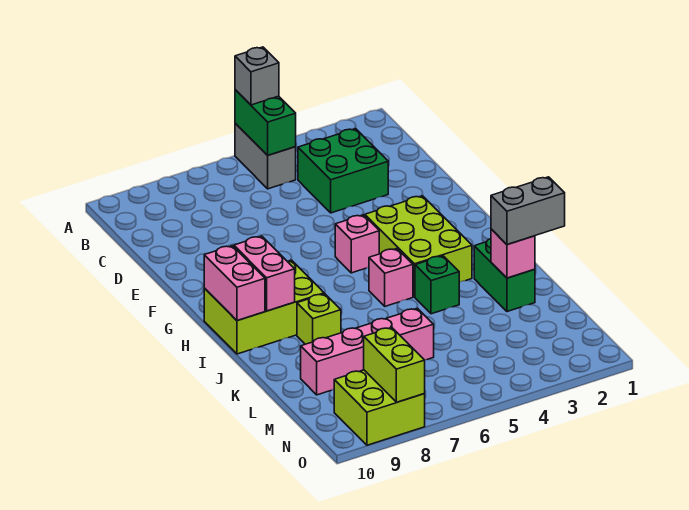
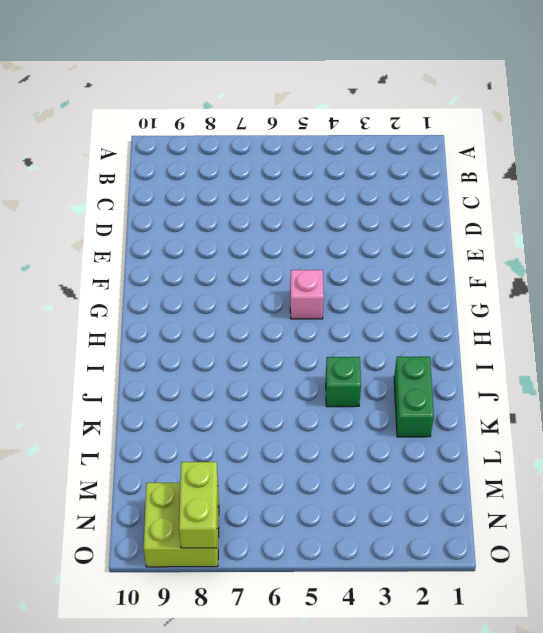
none -> grey brick A5:B5 level 1
none -> green brick C3:D4 level 1
none -> lime brick G3:I4 level 1

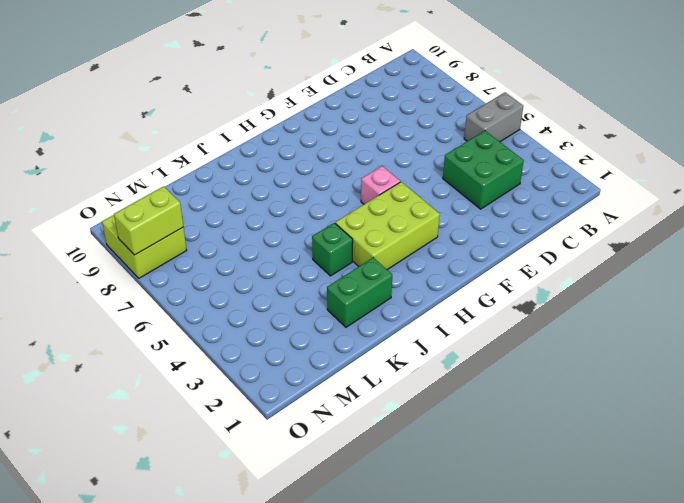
none -> lime brick H8:I10 level 1
none -> pink brick I5 level 1
none -> lime brick J8 level 1

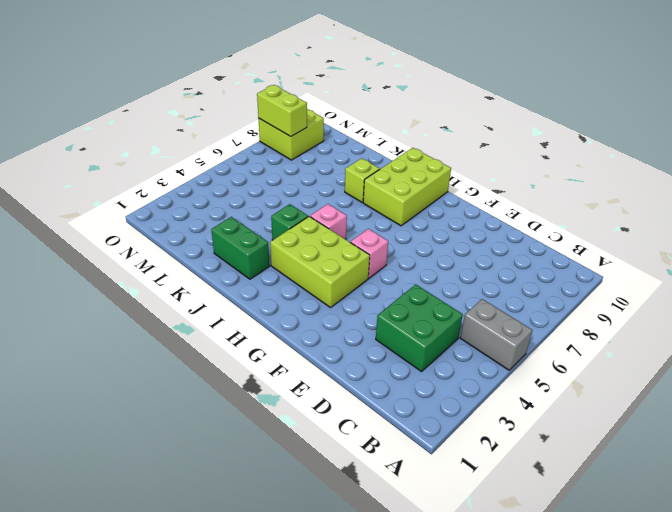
none -> pink brick L6:L9 level 1
none -> green brick A5:B5 level 2
none -> pink brick H9:I9 level 2

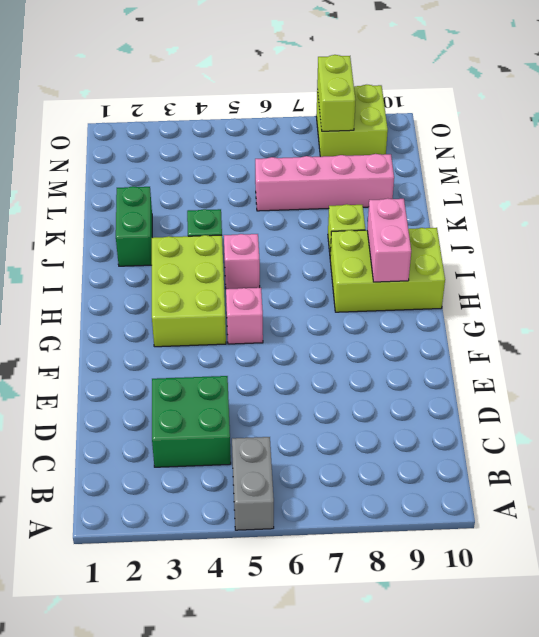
none -> green brick A5:B5 level 2
none -> pink brick H10:I10 level 2
none -> pink brick K2 level 2

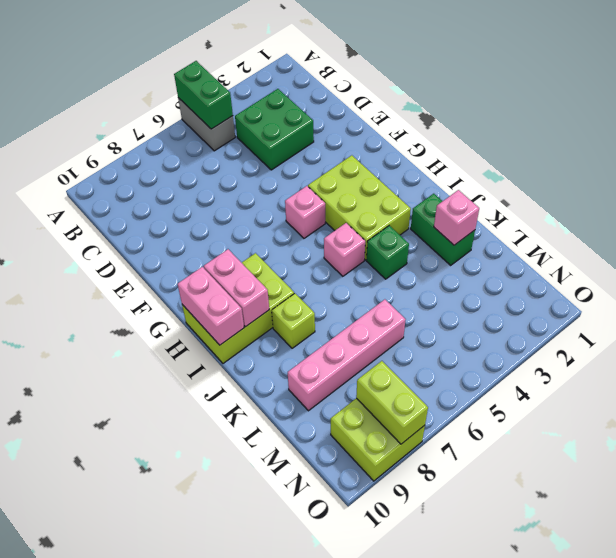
none -> grey brick A5 level 3
none -> grey brick K1:K2 level 3

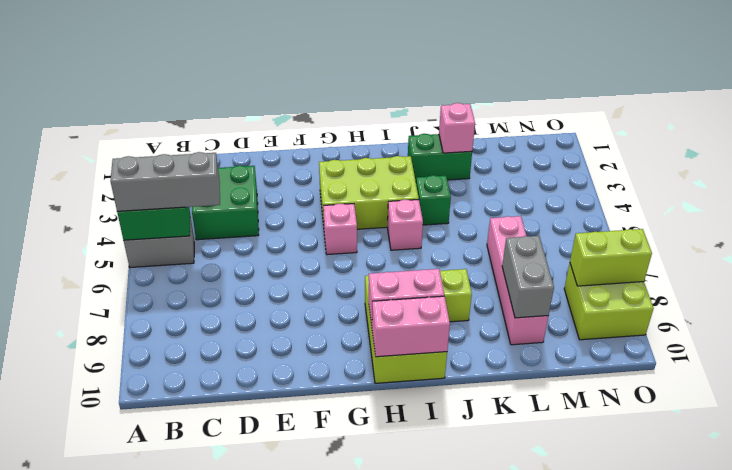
grey brick A5:C5 level 3 -> grey brick A5 level 3
grey brick L8:L9 level 2 -> grey brick K1:K2 level 3

